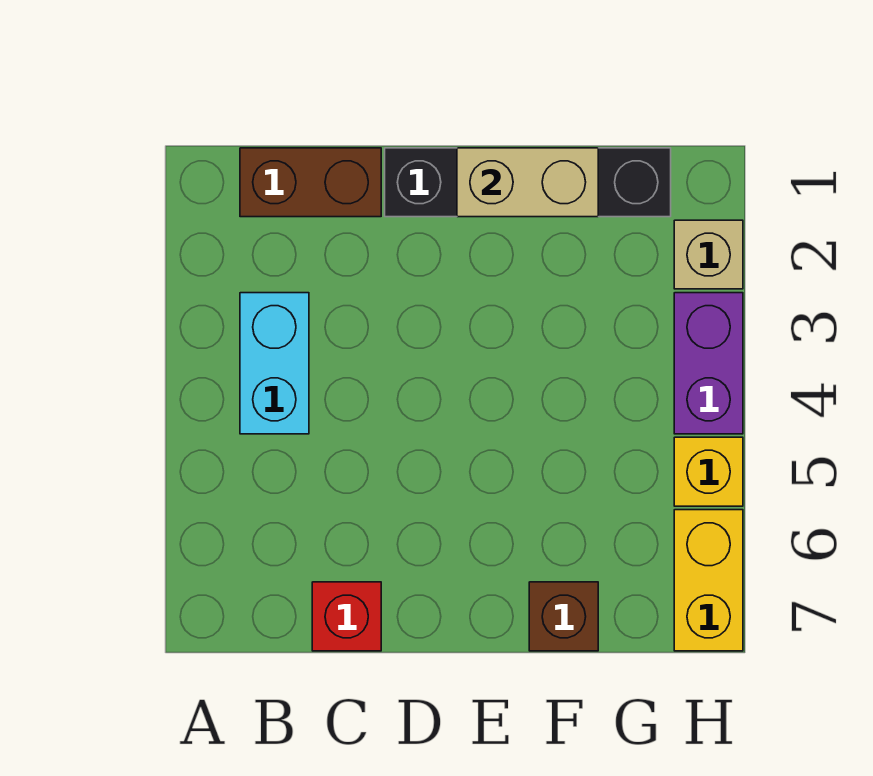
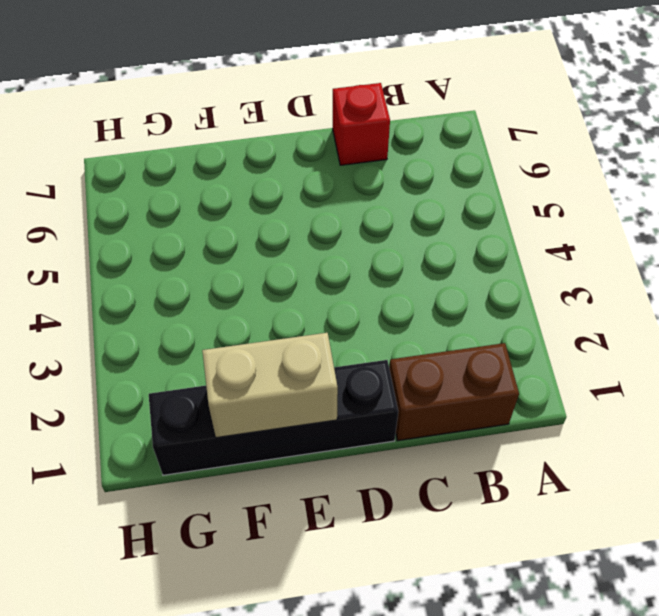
none -> cyan brick B3:B4 level 1
none -> brown brick F7 level 1

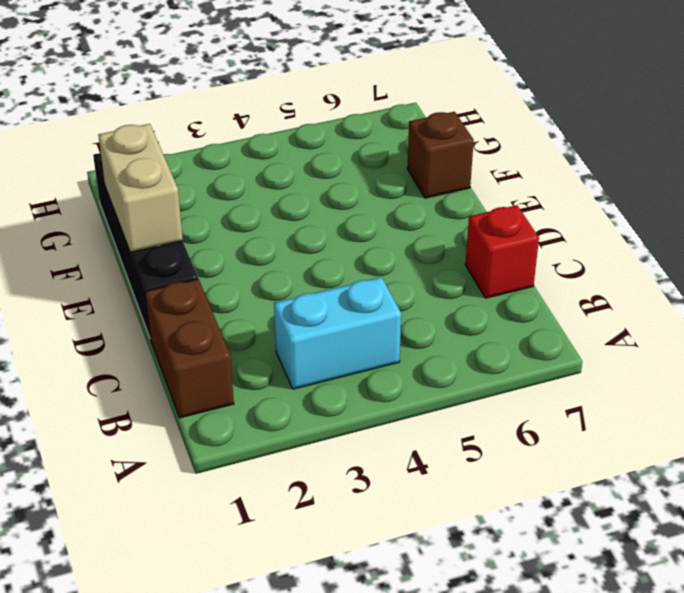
none -> tan brick H2 level 1
none -> purple brick H3:H4 level 1

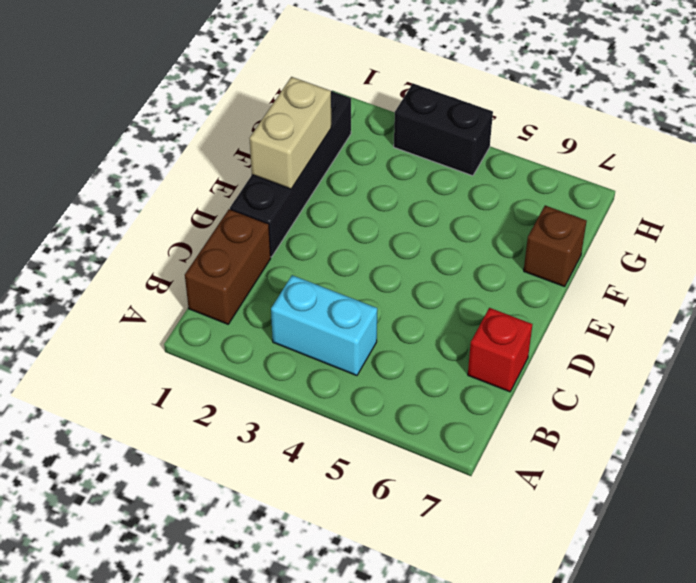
black brick H3:H4 level 1 -> purple brick H3:H4 level 1
none -> tan brick H2 level 1
none -> yellow brick H5 level 1

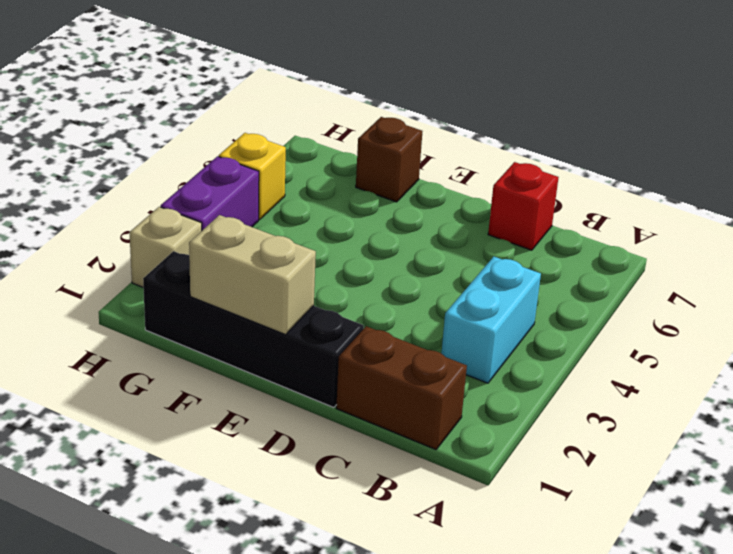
none -> yellow brick H6:H7 level 1

